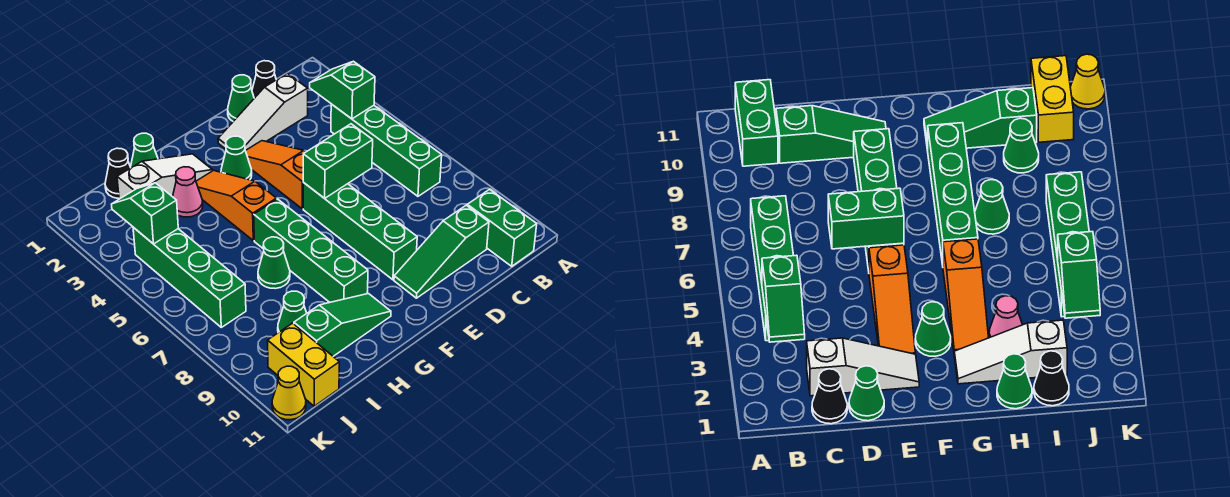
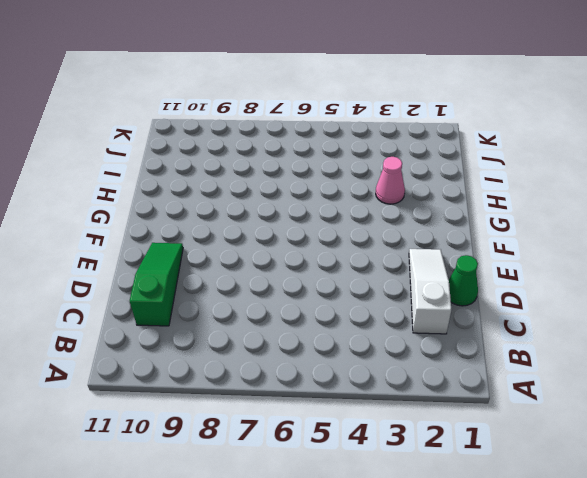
none -> green brick B4:B7 level 1
none -> green brick B10:B11 level 1
none -> black cone C1 level 1

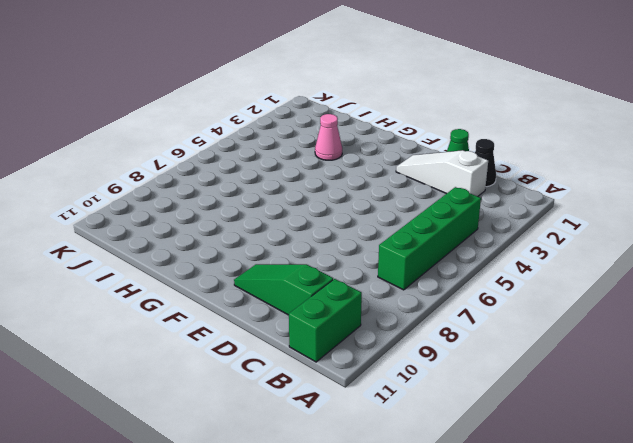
none -> orange slope E3:E5 level 1 top 5
none -> green brick E6:E9 level 1
none -> green cone F3 level 1

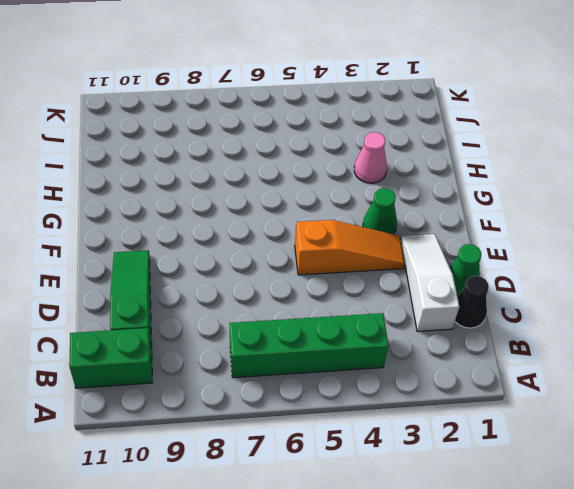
none -> green brick E6:E9 level 1
none -> white slope G2:I2 level 1 top I
none -> orange slope G3:G5 level 1 top 5

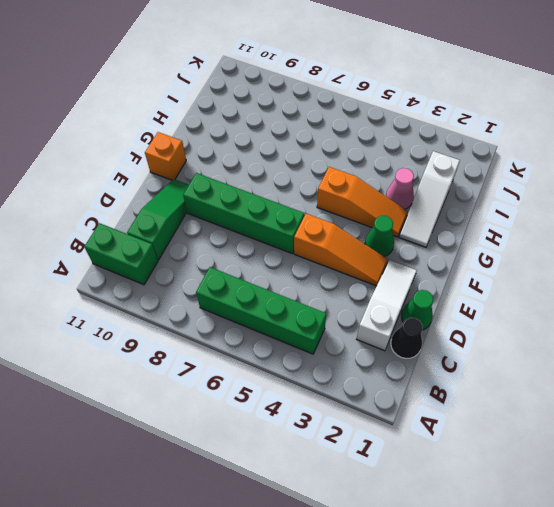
orange brick F11 level 1 -> none
none -> green brick G6:G9 level 1
none -> green slope G10:I10 level 1 top I
none -> green cone H1 level 1

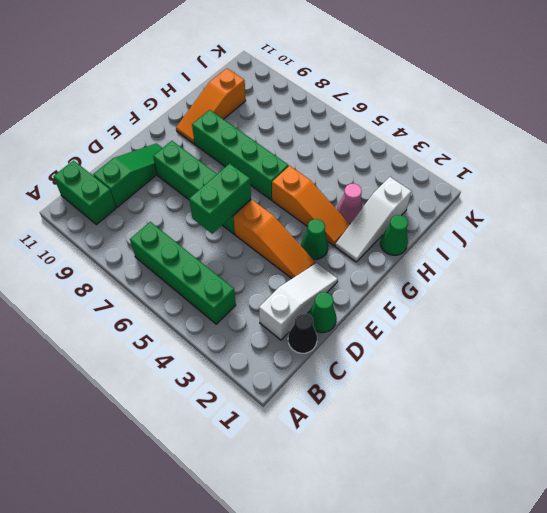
orange slope G10:I10 level 1 top I -> green slope G10:I10 level 1 top I
none -> green cone H7 level 1
none -> black cone I1 level 1
none -> green cone I9 level 1

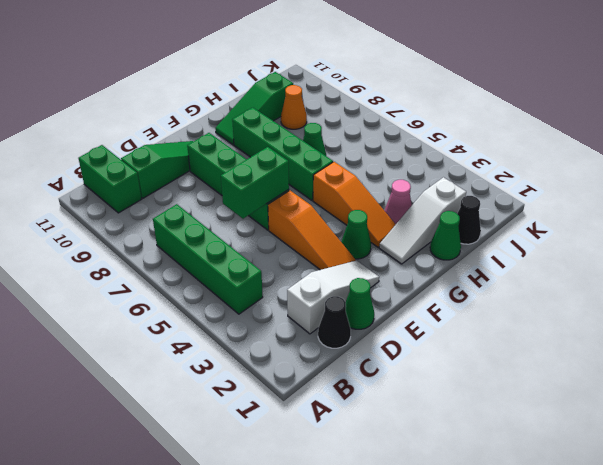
orange cone I9 level 1 -> green cone I9 level 1
none -> green brick J4:J7 level 1
none -> yellow brick J10:J11 level 1
none -> yellow cone K11 level 1

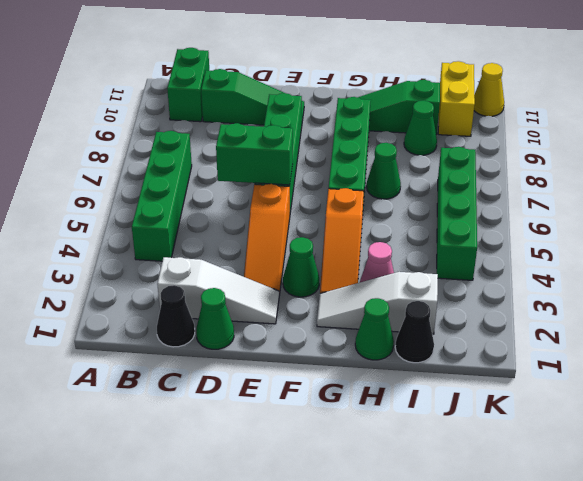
none -> green slope B3:B4 level 2 top 4
none -> green slope J3:J4 level 2 top 4

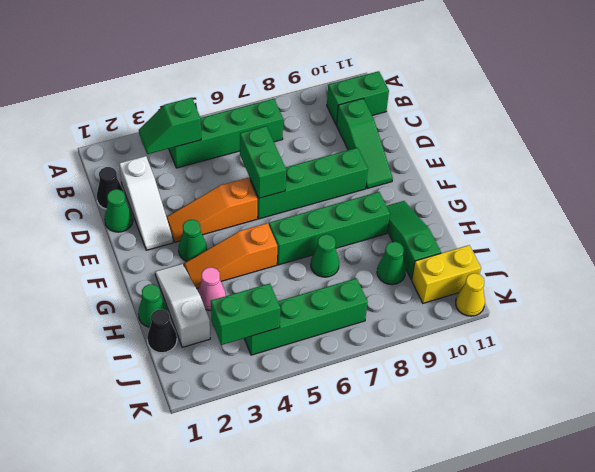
green brick J3:J4 level 2 -> green slope J3:J4 level 2 top 4

